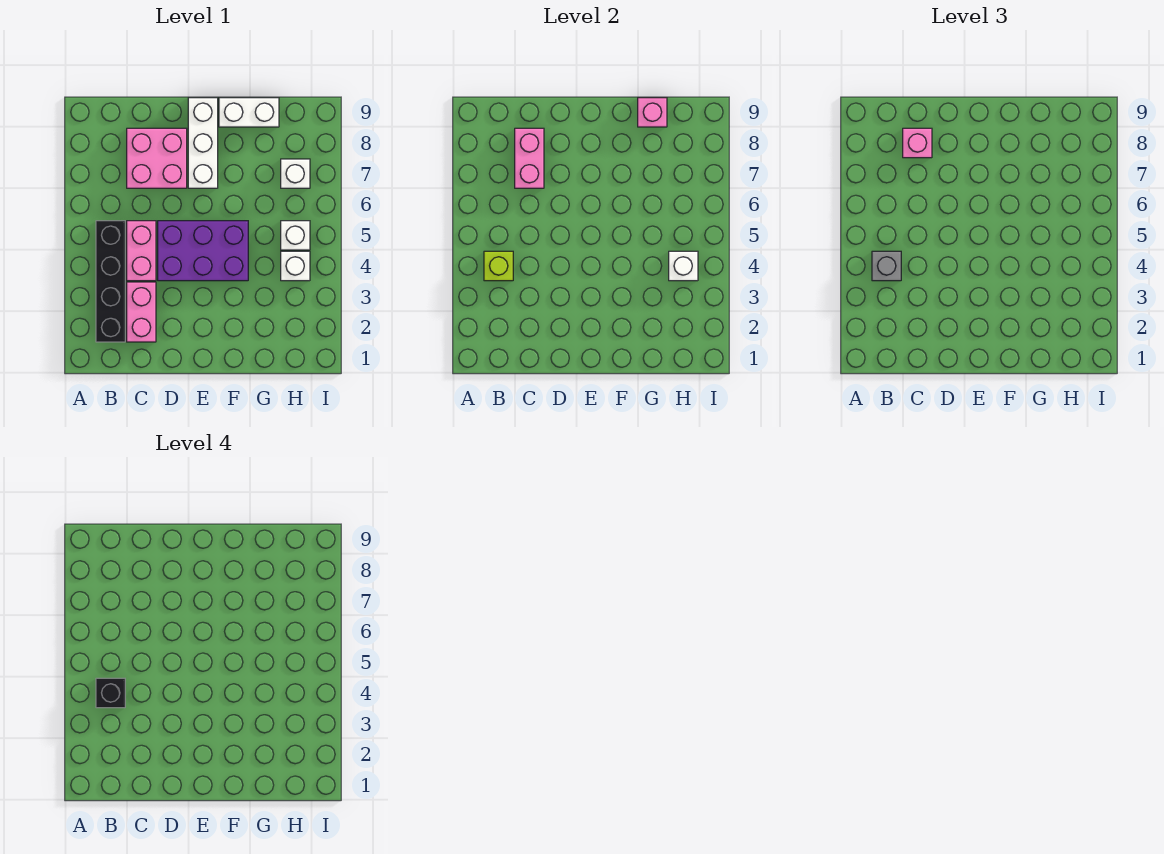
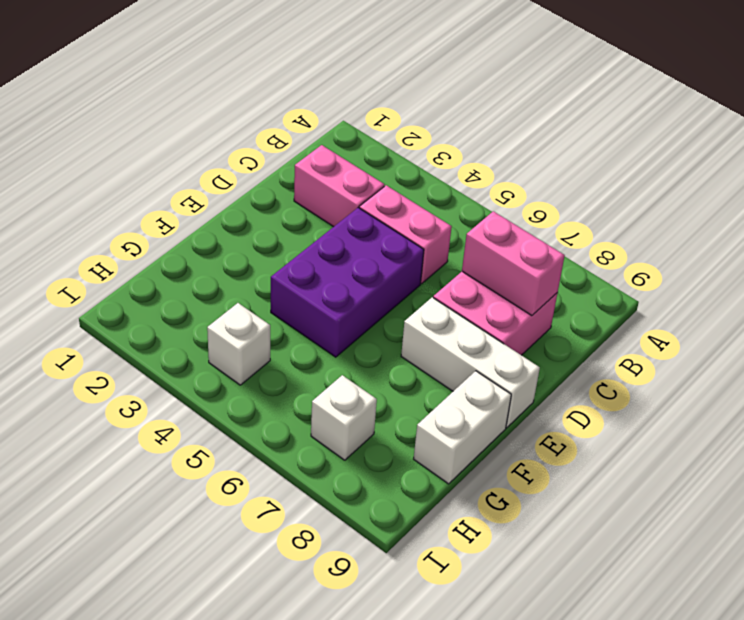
none -> black brick B2:B5 level 1
none -> white brick H5 level 1
none -> lime brick B4 level 2

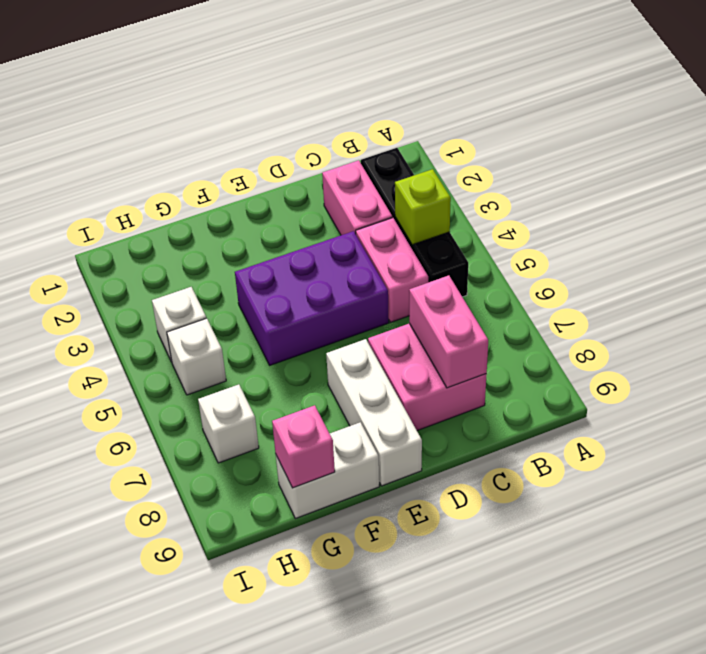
none -> white brick H4 level 2
none -> grey brick B4 level 3
none -> pink brick C8 level 3

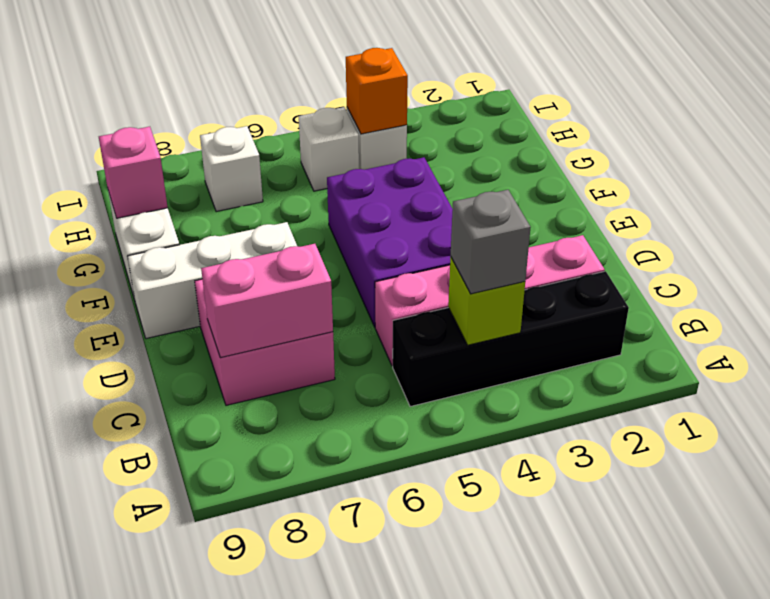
orange brick H4 level 2 -> white brick H4 level 2
none -> pink brick C8 level 3
none -> black brick B4 level 4

